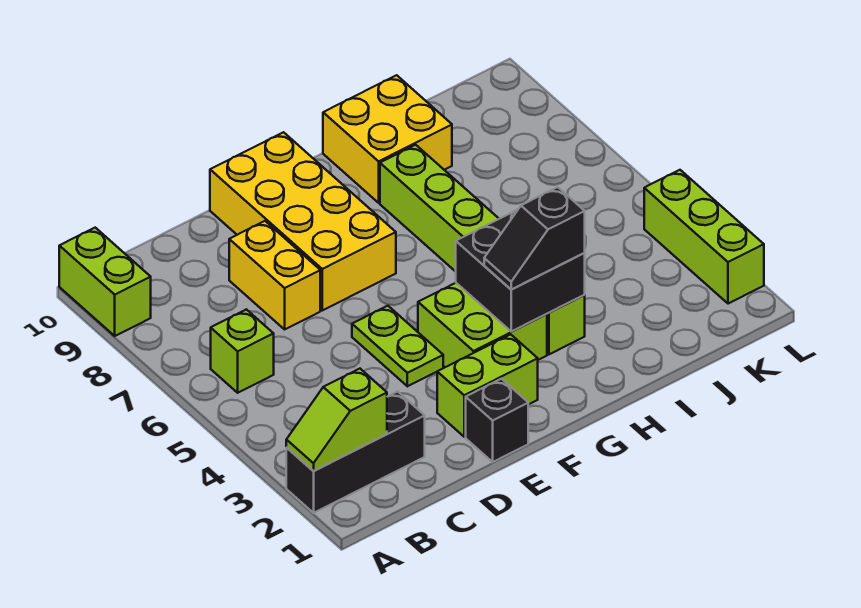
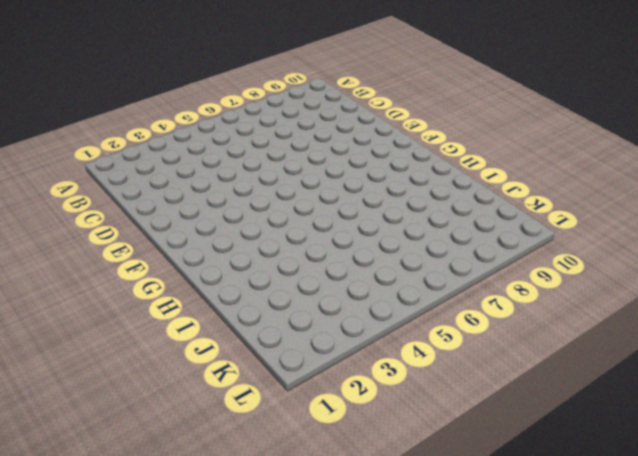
none -> black brick A2:C2 level 1
none -> lime brick A9:A10 level 1
none -> lime brick B6 level 1

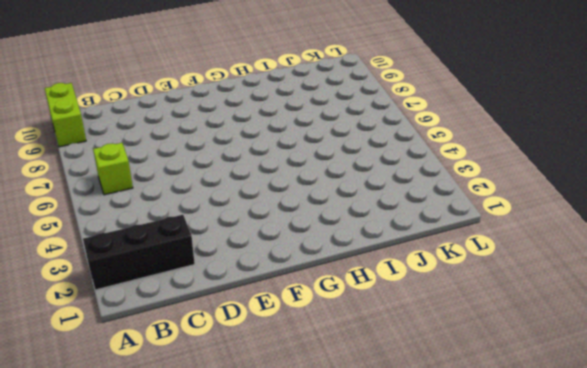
none -> yellow brick D7:D8 level 1
none -> black brick E1 level 1
none -> lime brick E2:F2 level 1

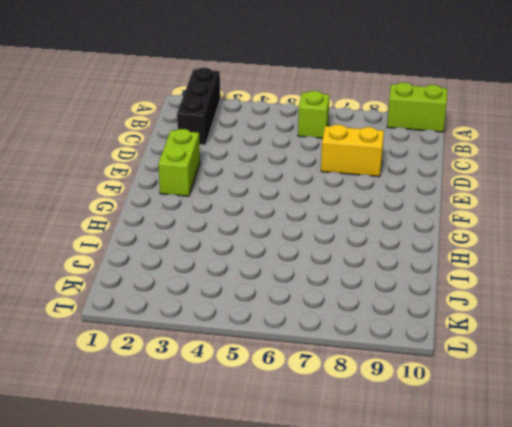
none -> black brick E1 level 1
none -> lime plate E4:E5 level 1
none -> yellow brick E7:F10 level 1

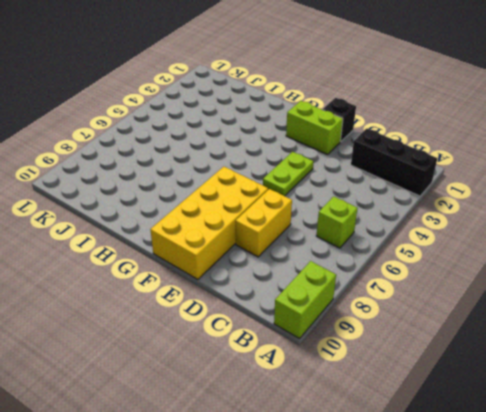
none -> lime brick F3:G4 level 1
none -> lime brick H3:H8 level 1
none -> yellow brick H9:I10 level 1

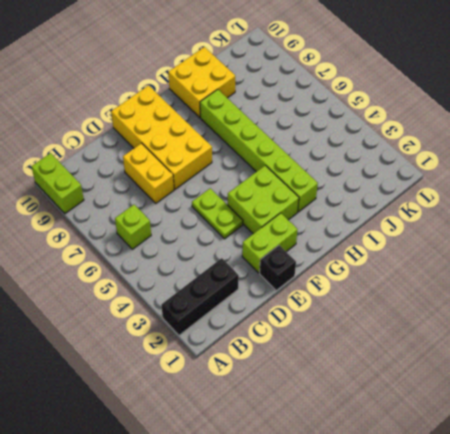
none -> lime brick L2:L4 level 1
none -> lime slope A2:B2 level 2 top B
none -> black brick G3:H4 level 2

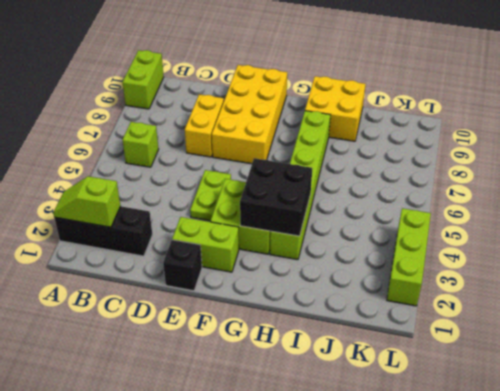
none -> black slope G3:H3 level 3 top H

